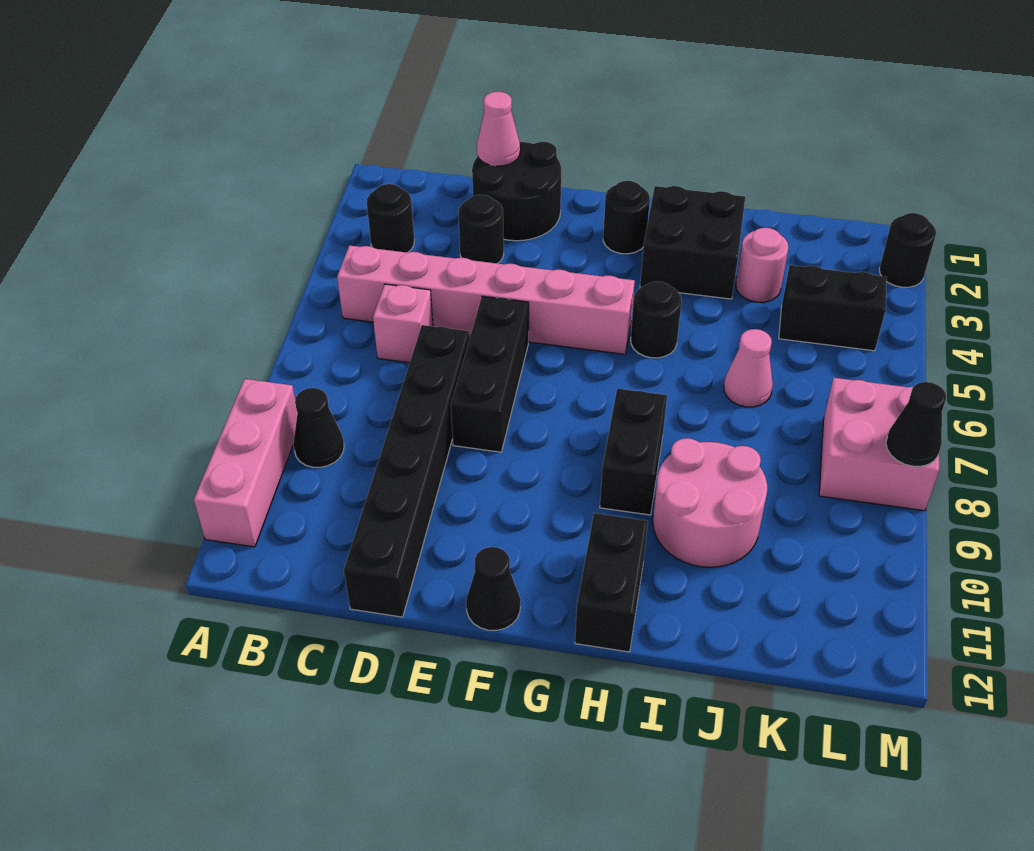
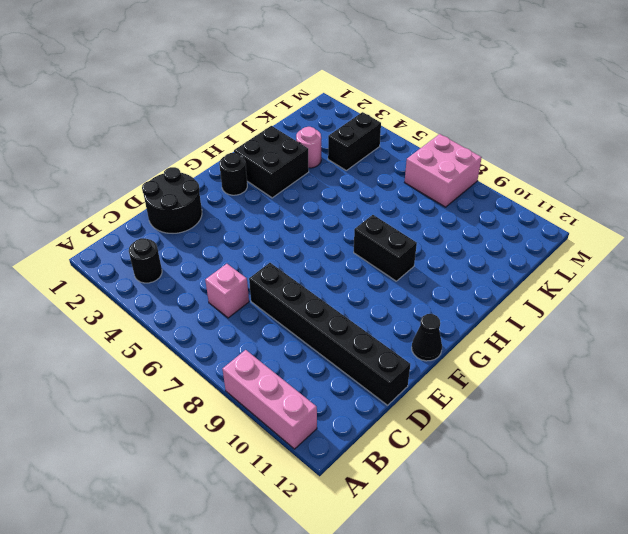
none -> pink brick B5:G5 level 1
none -> black cone B9 level 1
none -> black round brick D3 level 1

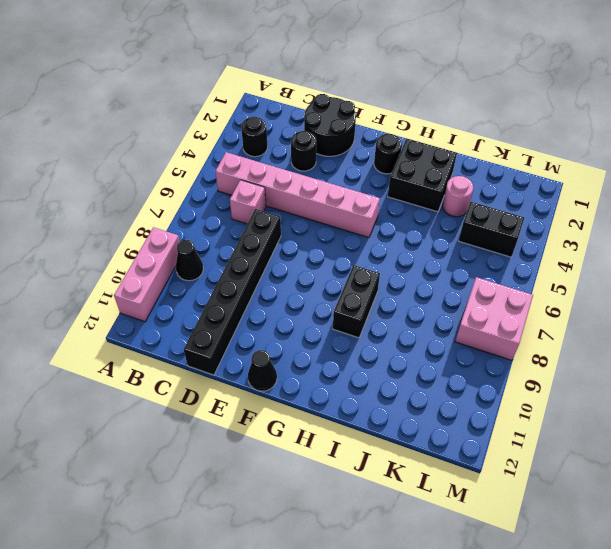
none -> black brick E6:E8 level 1
none -> black round brick H5 level 1
none -> black brick H11:H12 level 1

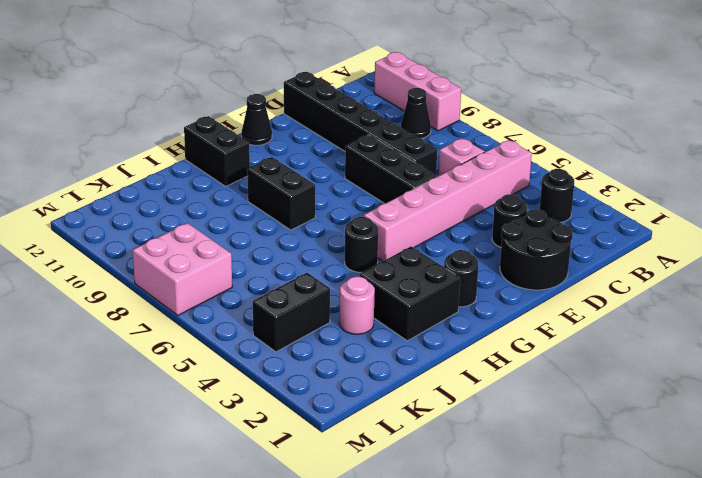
none -> pink round brick I9:J10 level 1
none -> pink cone J6 level 1
none -> black round brick M2 level 1

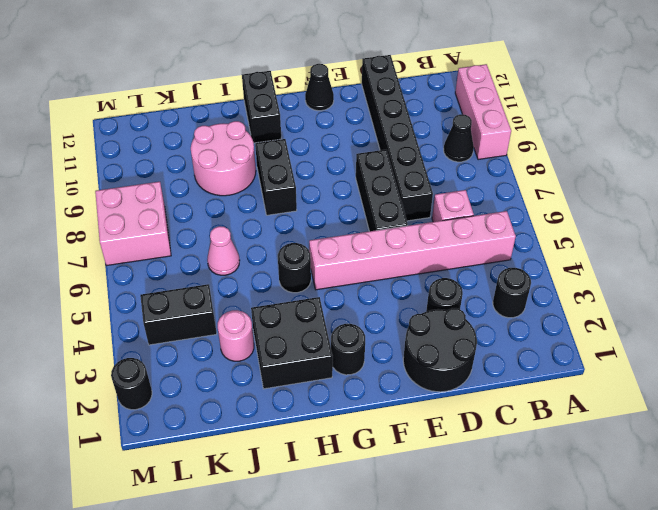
none -> pink cone D1 level 2
none -> black cone M8 level 2

